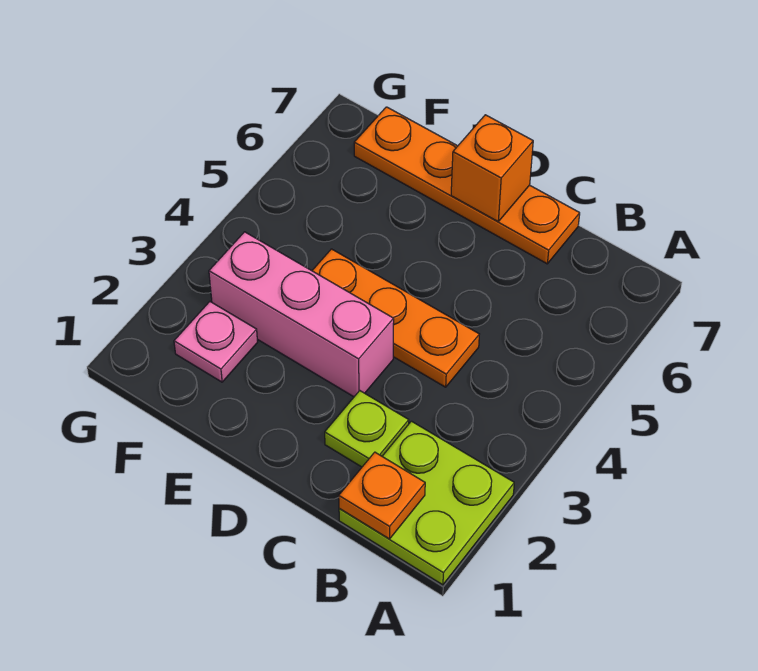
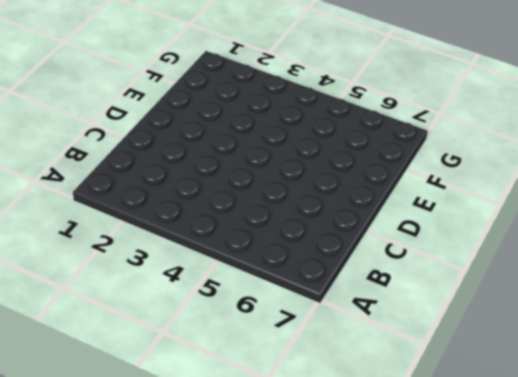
none -> lime plate A1:B2 level 1
none -> lime plate C2 level 1

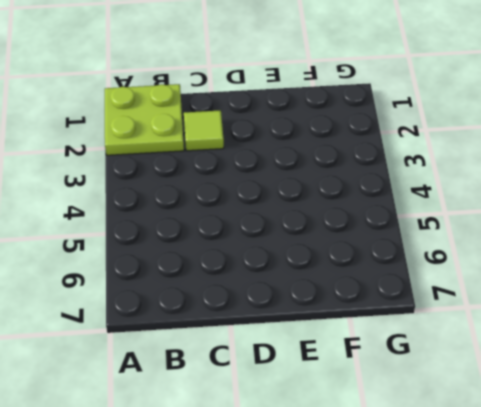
lime tile C2 level 1 -> lime plate C2 level 1
none -> orange plate C4:E4 level 1
none -> orange plate C7:F7 level 1

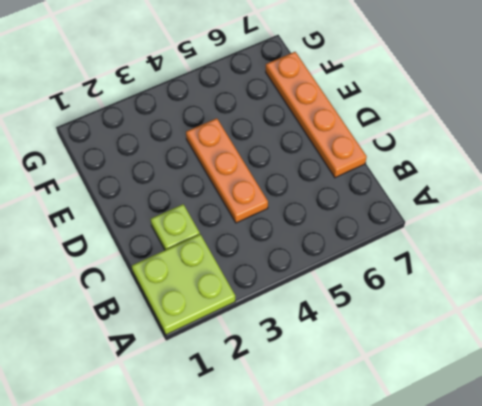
none -> pink brick D3:F3 level 1
none -> pink plate F2 level 1

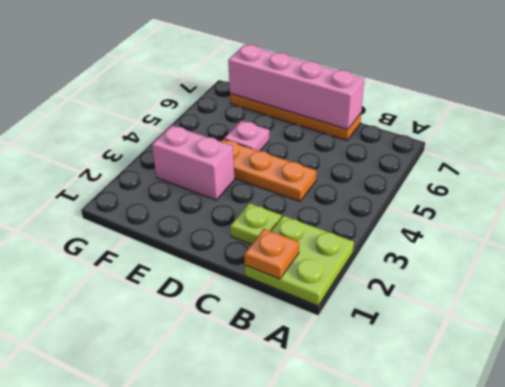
pink brick C7:F7 level 2 -> orange brick D7 level 2
pink brick E3:F3 level 1 -> pink brick D3:F3 level 1
pink plate E5 level 1 -> pink plate F2 level 1

